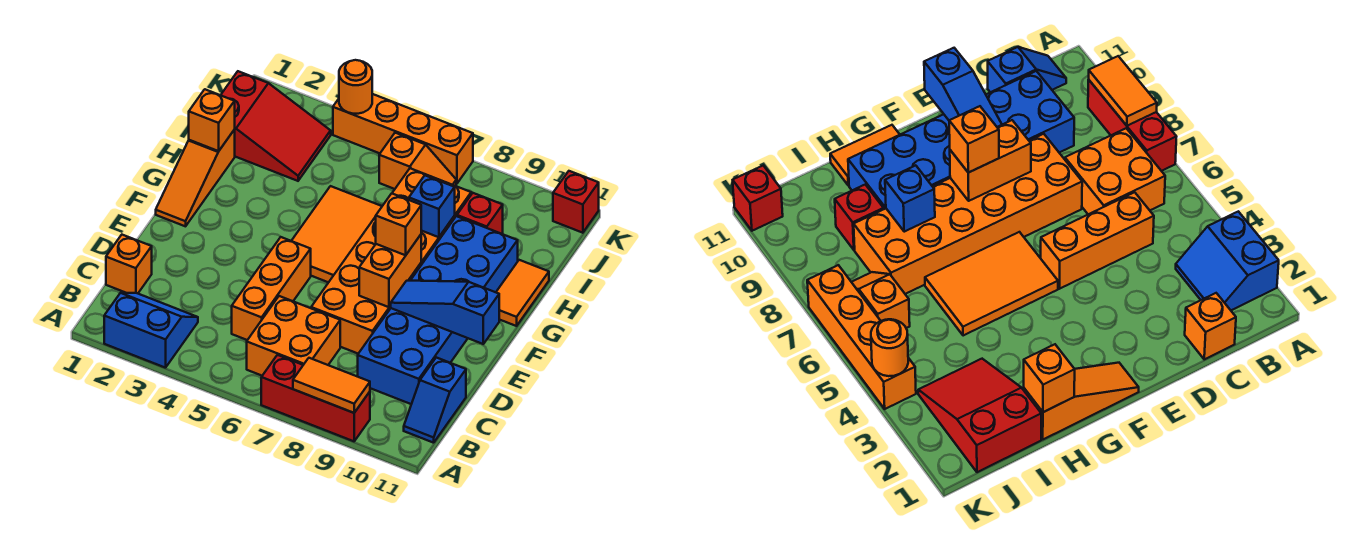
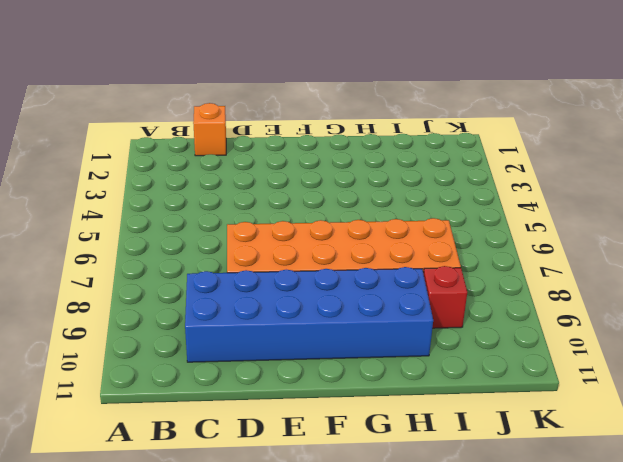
none -> blue slope A2:B3 level 1 top A
none -> red brick A7:A9 level 1
none -> orange brick B6:C7 level 1

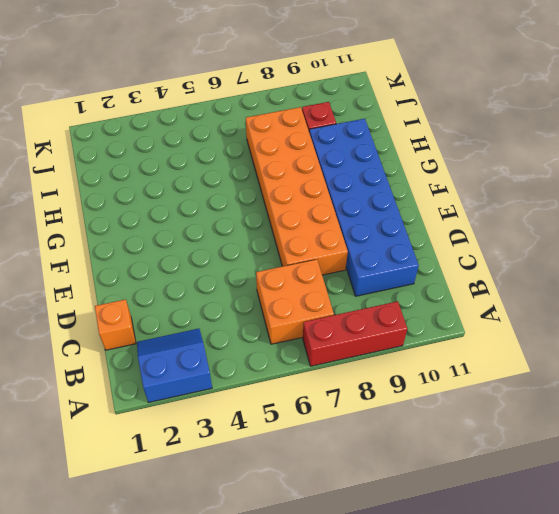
none -> blue slope B11:C11 level 1 top C
none -> orange brick C5:E5 level 1
none -> orange slope F1:H1 level 1 top H

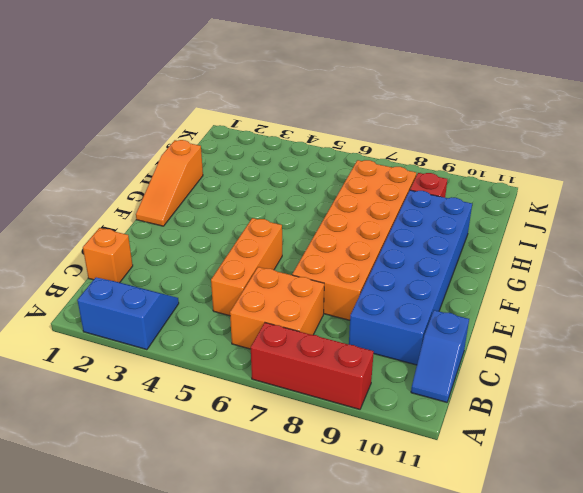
none -> orange tile F5:H6 level 1
none -> orange tile G11:H11 level 1
none -> red slope I1:J3 level 1 top 1

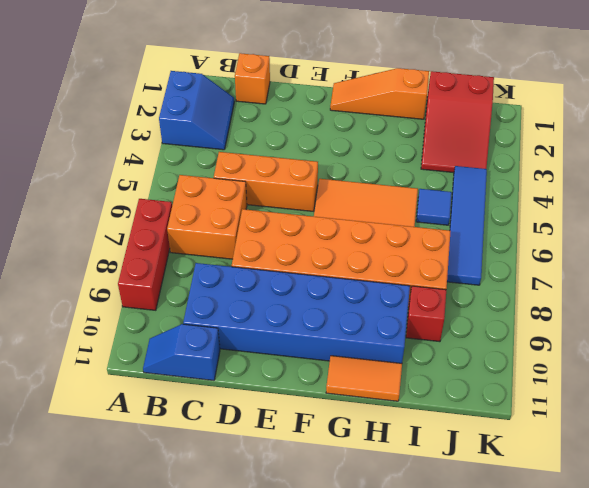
blue tile I5 level 1 -> none
blue tile J4:J7 level 1 -> orange slope J6:J7 level 1 top 6
none -> orange brick K4:K7 level 1
none -> red brick K11 level 1
none -> orange tile A8:A9 level 2

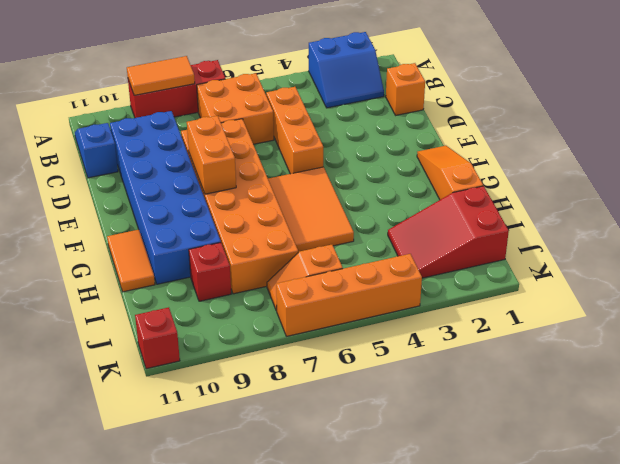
none -> blue slope E9:E11 level 2 top 11
none -> orange brick H1 level 2
none -> blue brick H8 level 2

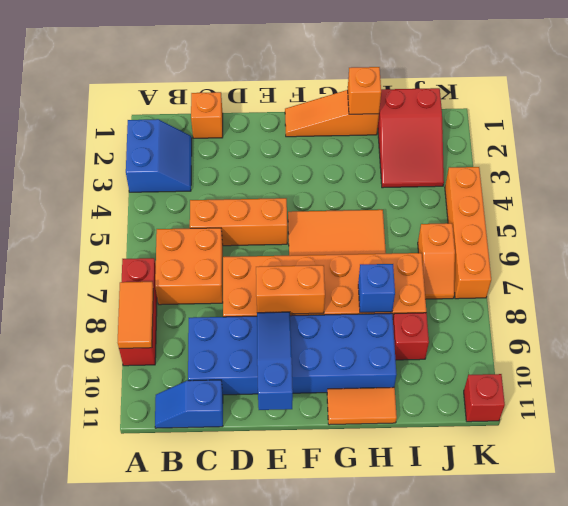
none -> orange round brick K4 level 2
none -> orange brick F8 level 3

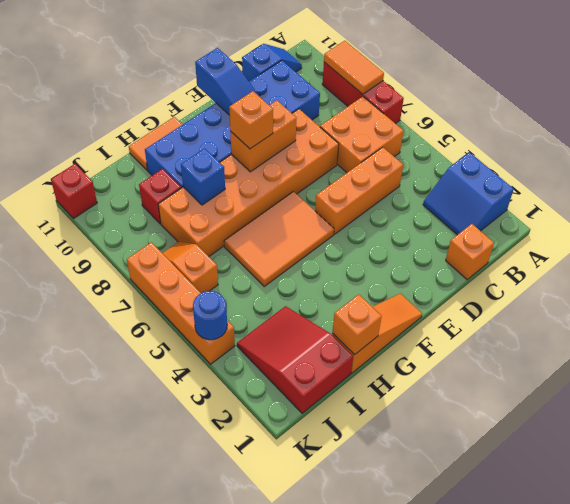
blue round brick K4 level 2 -> orange round brick K4 level 2

